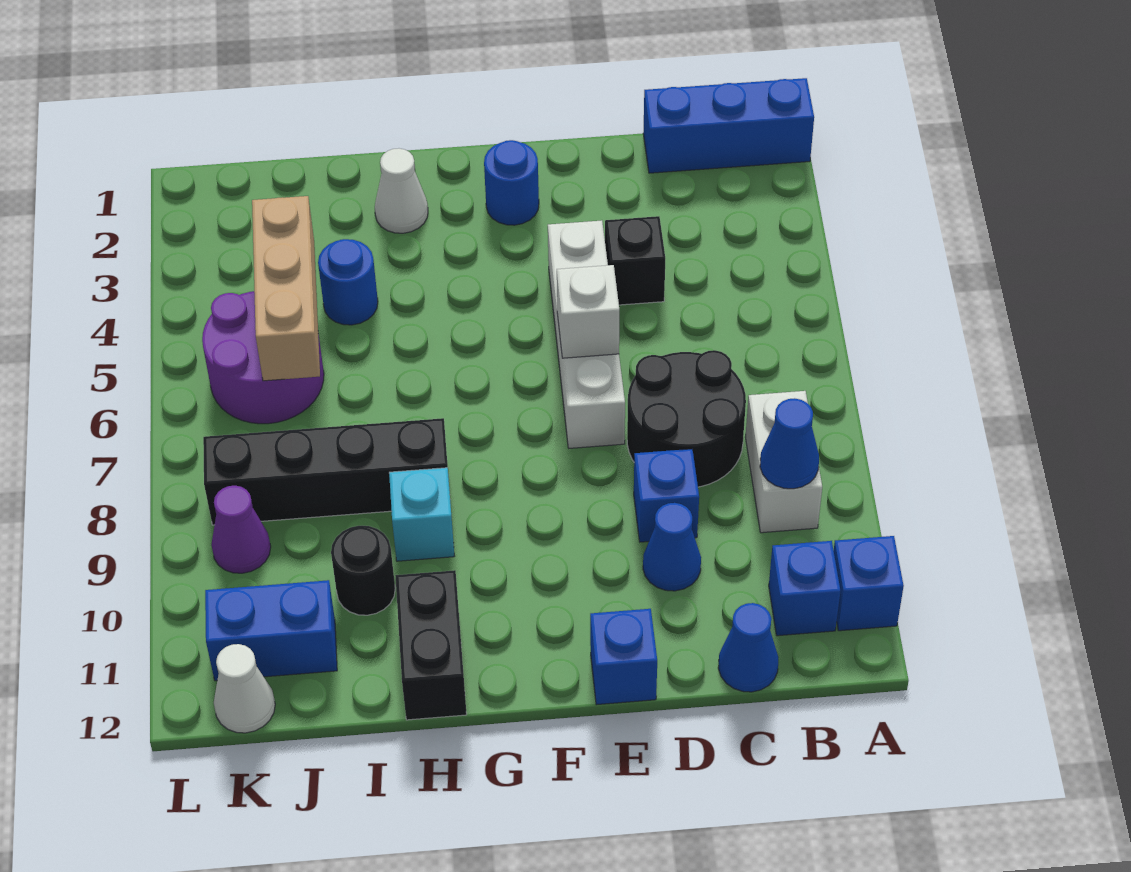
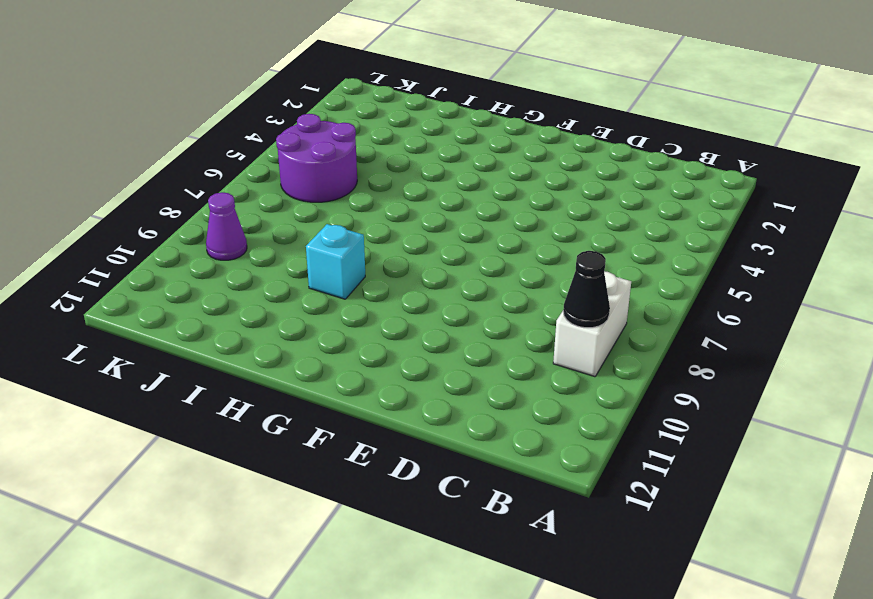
black cone B9 level 2 -> blue cone B9 level 2
none -> blue brick A1:C1 level 1
none -> blue brick A11 level 1
none -> blue brick B11 level 1

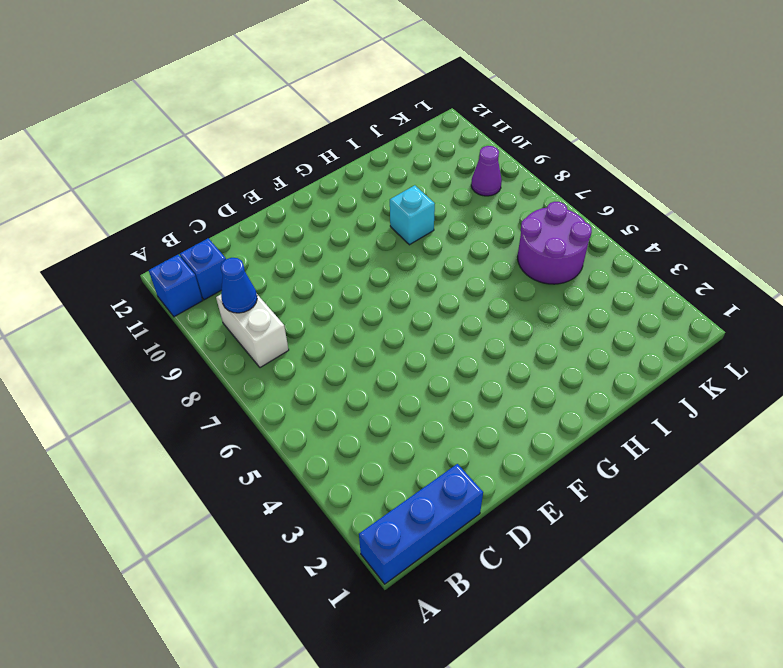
none -> black round brick C7:D8 level 1
none -> blue cone C12 level 1
none -> black brick D4 level 1

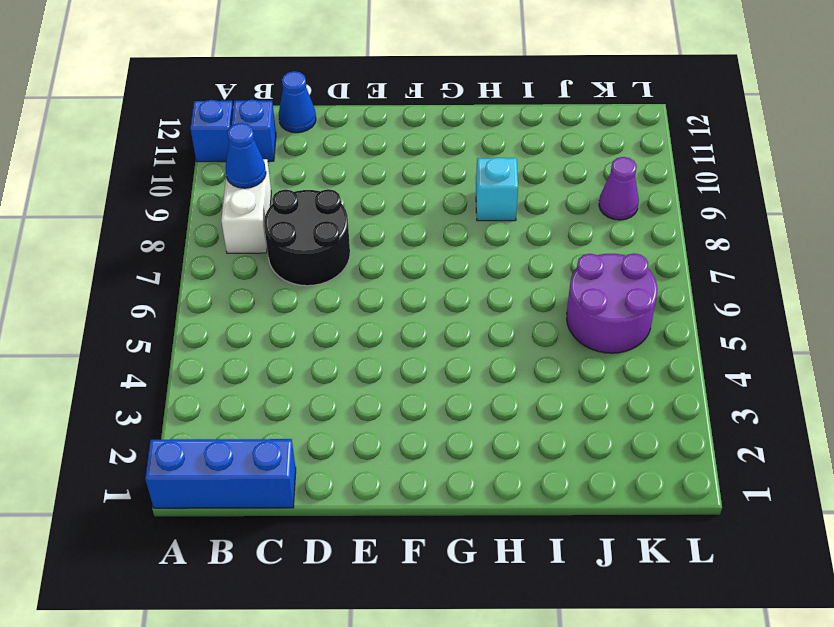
none -> black brick D4 level 1
none -> blue brick D9 level 1
none -> blue cone D10 level 1

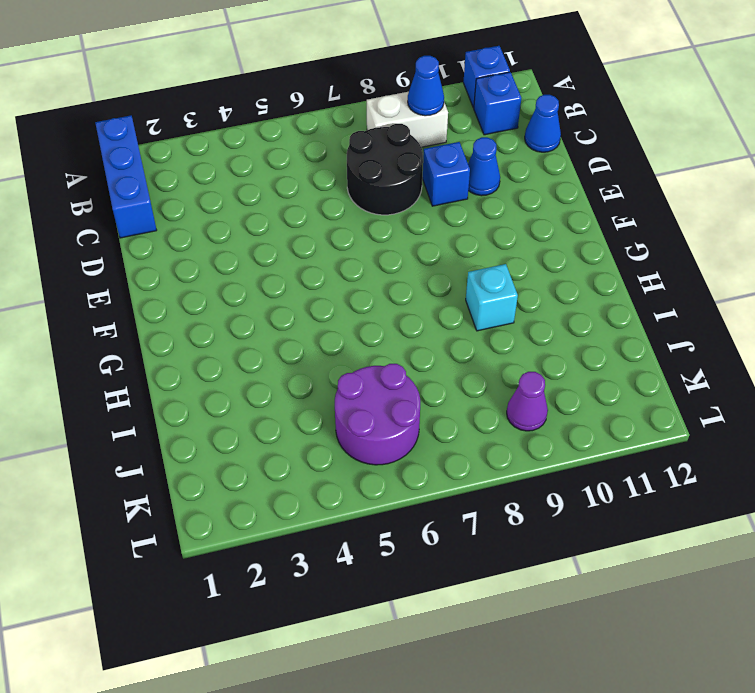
none -> black brick D4 level 1
none -> white brick E4:E7 level 1
none -> blue brick E12 level 1

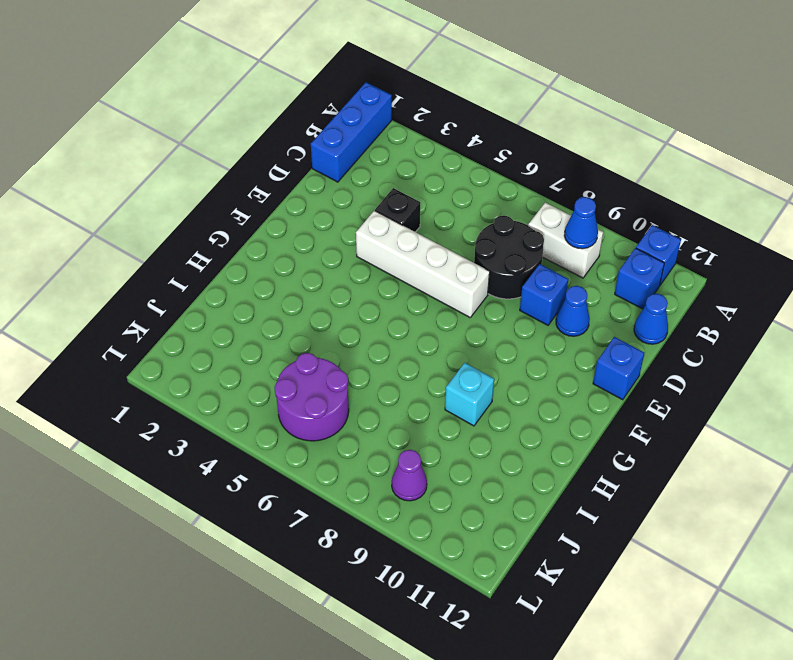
none -> blue round brick F2 level 1
none -> white cone H2 level 1
none -> black brick H8:K8 level 1

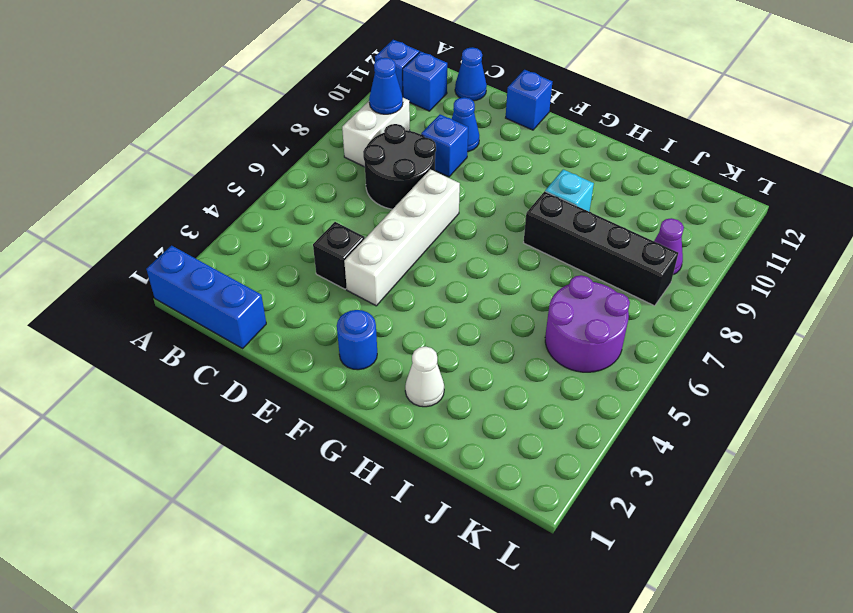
none -> black brick H11:H12 level 1
none -> blue round brick I4 level 1
none -> black round brick I10 level 1

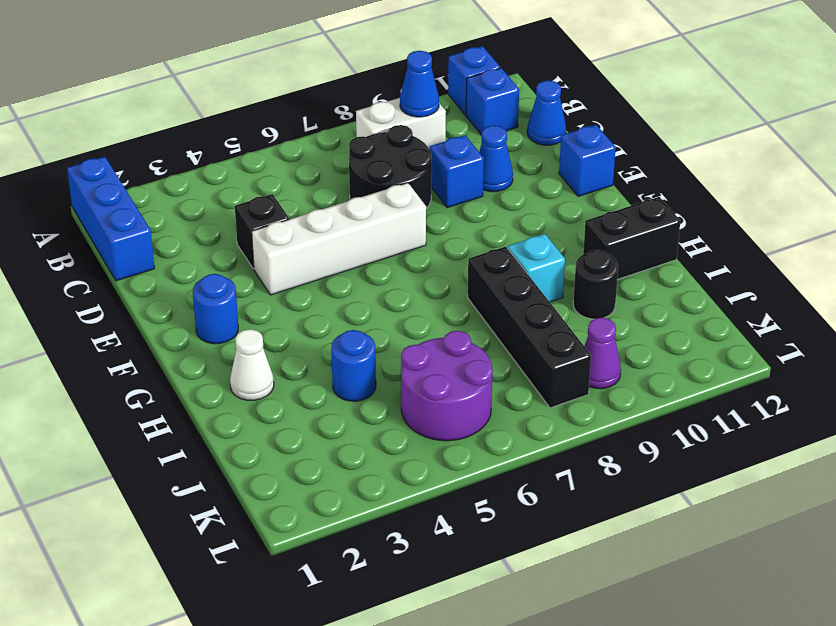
none -> blue brick J11:K11 level 1
none -> white cone K12 level 1
none -> white brick E6 level 2

